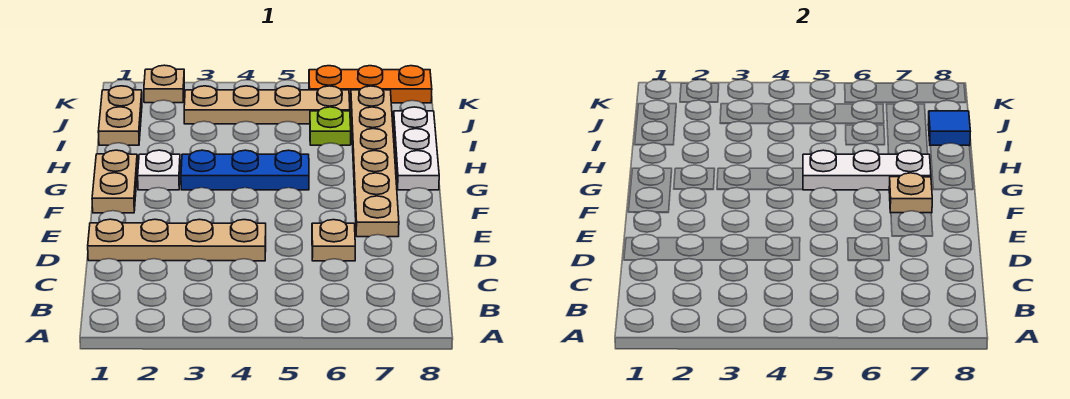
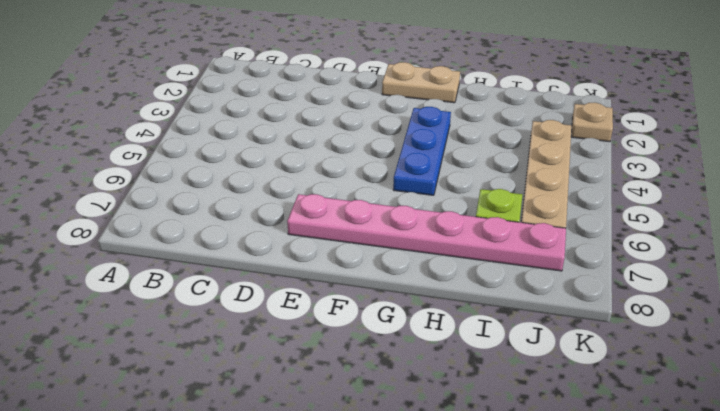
pink plate E7:J7 level 1 -> tan plate E7:J7 level 1
none -> tan plate D1:D4 level 1
none -> tan plate D6 level 1
none -> white plate G2 level 1

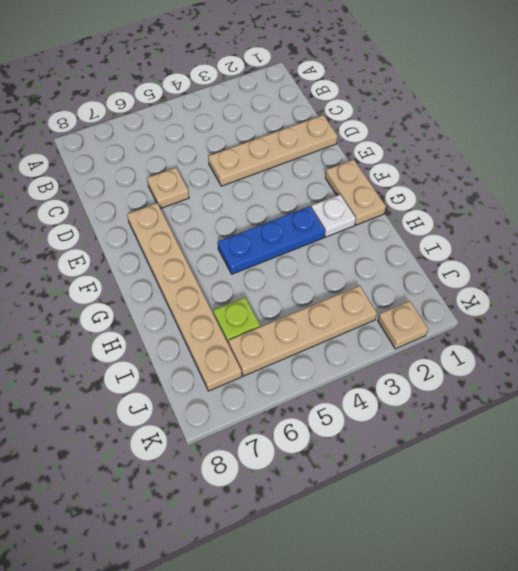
none -> white plate G8:I8 level 1
none -> tan plate I1:J1 level 1
none -> orange plate K6:K8 level 1

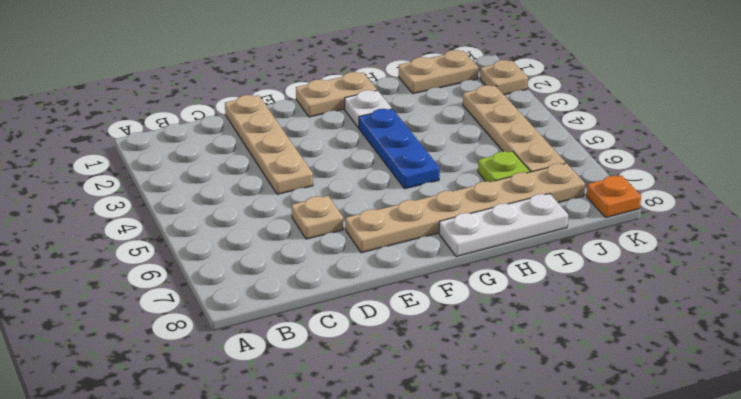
orange plate K8 level 1 -> orange plate K6:K8 level 1
none -> tan plate F7 level 2
none -> white plate G5:G7 level 2
none -> blue tile I8 level 2

